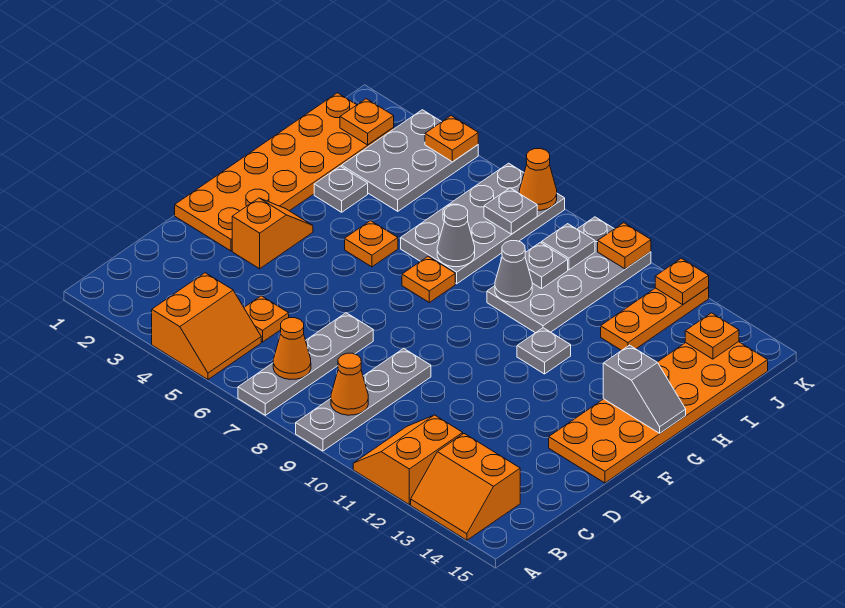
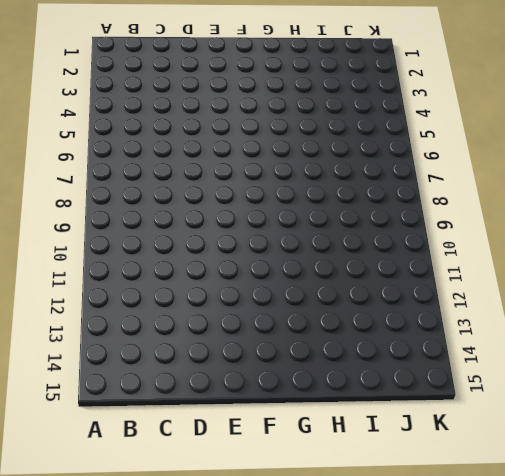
none -> orange slope A4:B5 level 1 top 4
none -> grey plate A7:D7 level 1
none -> grey plate A9:D9 level 1
none -> orange slope A11:B12 level 1 top 12

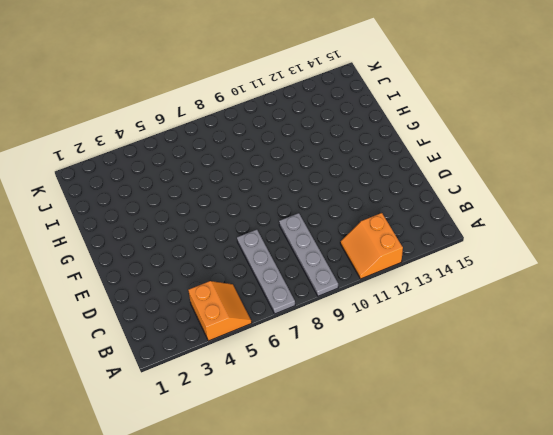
none -> orange slope A13:B14 level 1 top B
none -> orange plate C5 level 1
none -> orange plate E1:J2 level 1
none -> orange slope E3:F3 level 1 top E

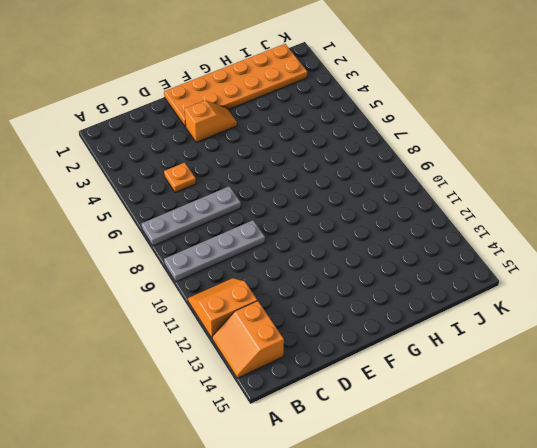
none -> orange slope A4:B5 level 1 top 4
none -> orange plate E14:J15 level 1
none -> orange plate G5 level 1
none -> orange plate G7 level 1

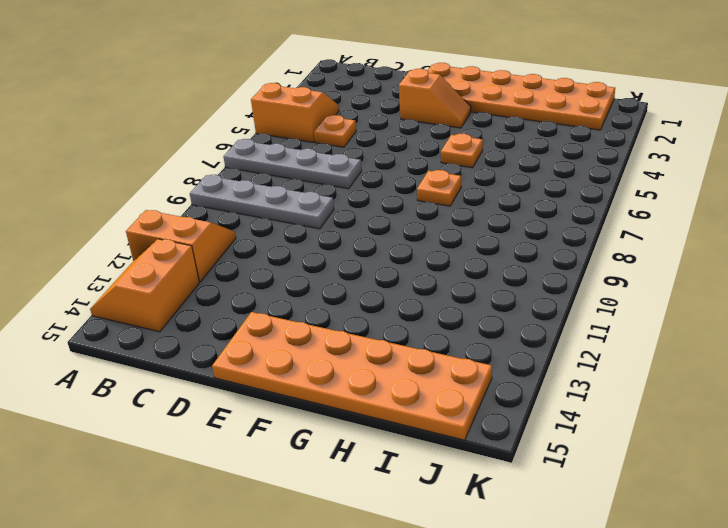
orange slope A4:B5 level 1 top 5 -> orange slope A4:B5 level 1 top 4
none -> grey plate G11 level 1
none -> grey plate H3 level 1
none -> grey plate H6:K7 level 1
none -> grey plate H9:K10 level 1

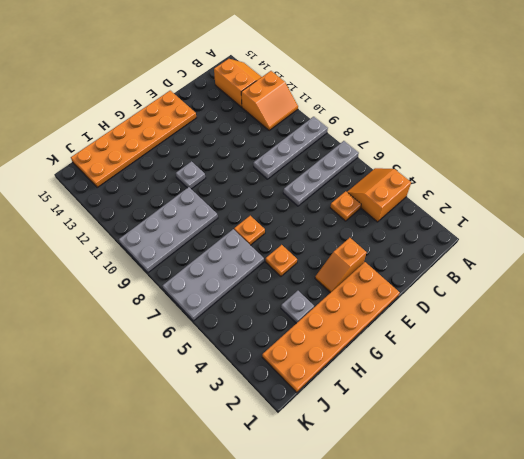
none -> grey plate I3:K4 level 1
none -> orange plate I12:K12 level 1
none -> orange cone B7 level 2
none -> orange cone B9 level 2

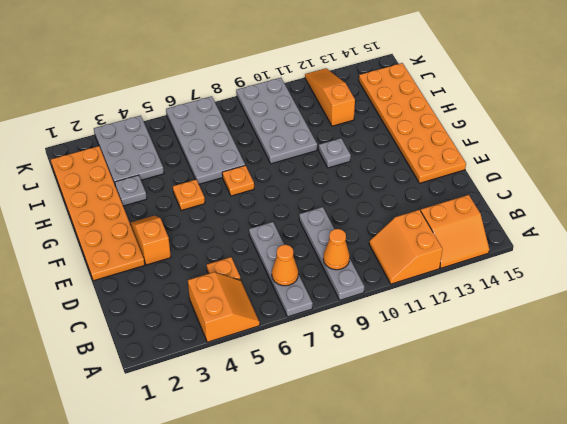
orange slope I12:K12 level 1 top I -> orange plate I12:K12 level 1
none -> grey slope G14:G15 level 2 top 14
none -> grey cone H7 level 2
none -> grey cone H9 level 2
none -> grey plate I9 level 2

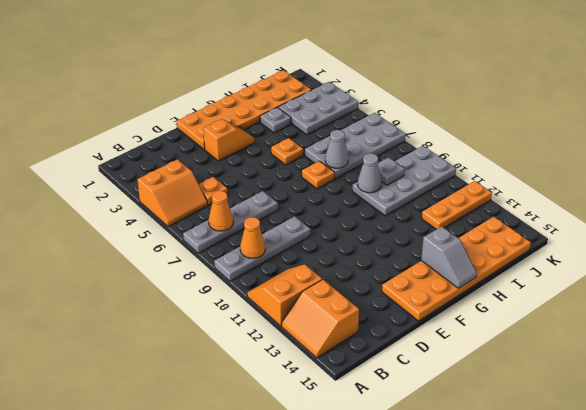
none -> grey plate G11 level 1
none -> orange plate J2 level 2
none -> grey plate J7 level 2
none -> grey plate J9 level 2

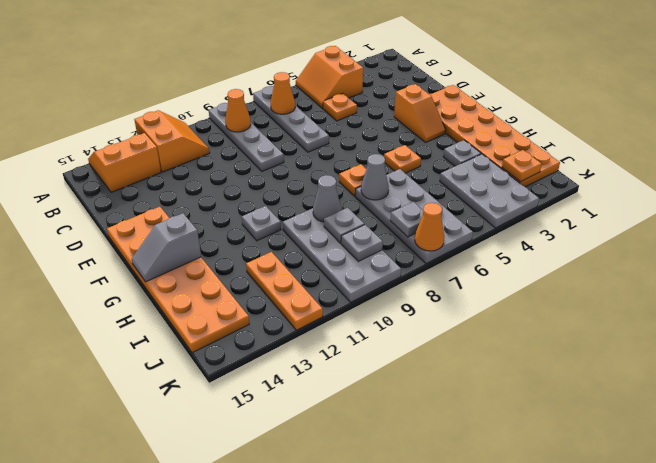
none -> orange plate J14 level 2
none -> orange plate K4 level 2
none -> orange plate K10 level 2
none -> orange plate K12 level 2

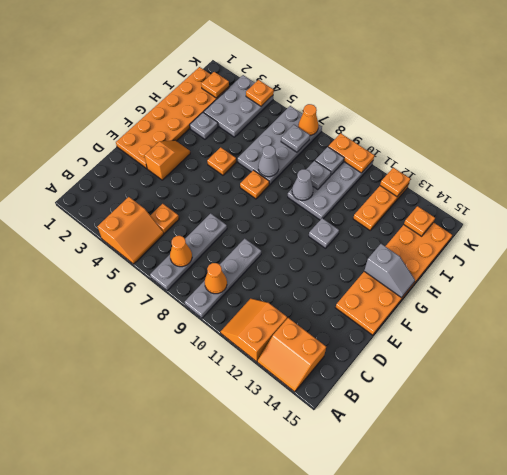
orange plate K9:K10 level 2 -> orange plate K10 level 2

